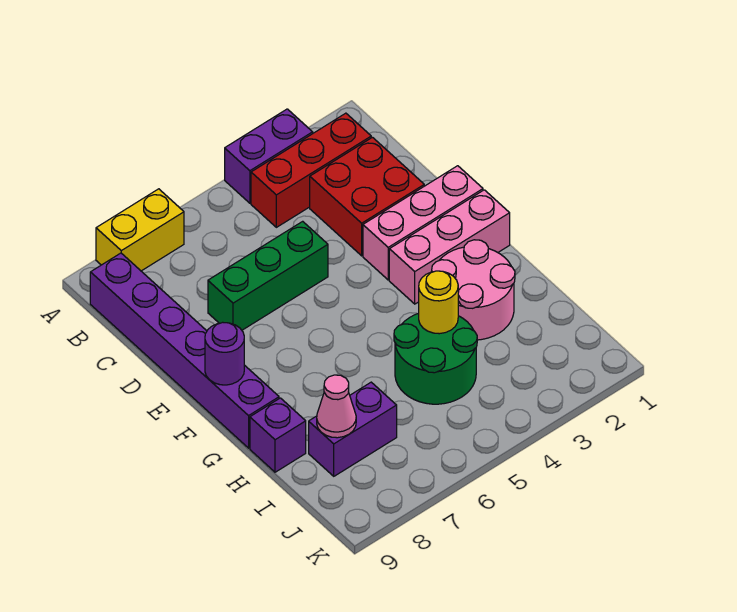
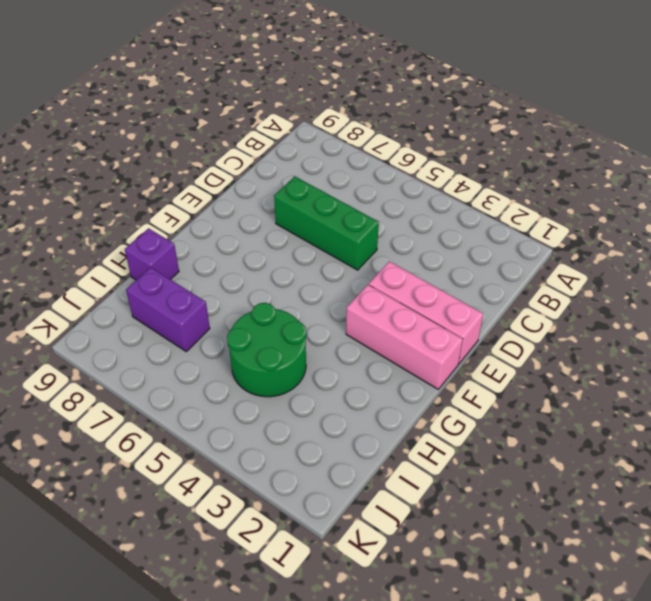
none -> purple brick A3:A4 level 1
none -> yellow brick A7:A8 level 1
none -> red brick B2:B4 level 1

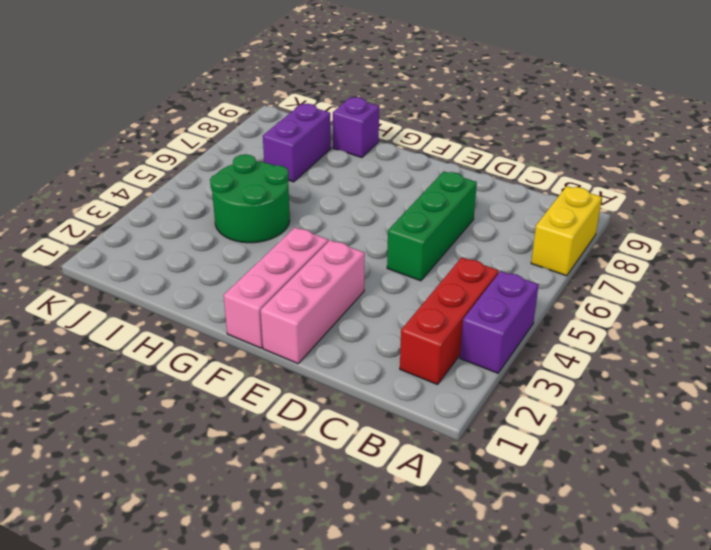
none -> purple brick B9:G9 level 1
none -> red brick C2:D3 level 1
none -> pink round brick G2:H3 level 1

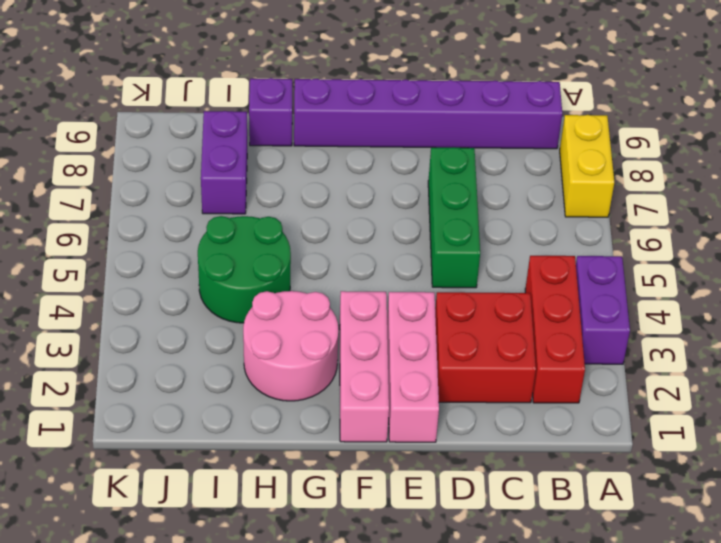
none -> purple round brick F9 level 2
none -> yellow round brick H4 level 2
none -> pink cone I8 level 2

